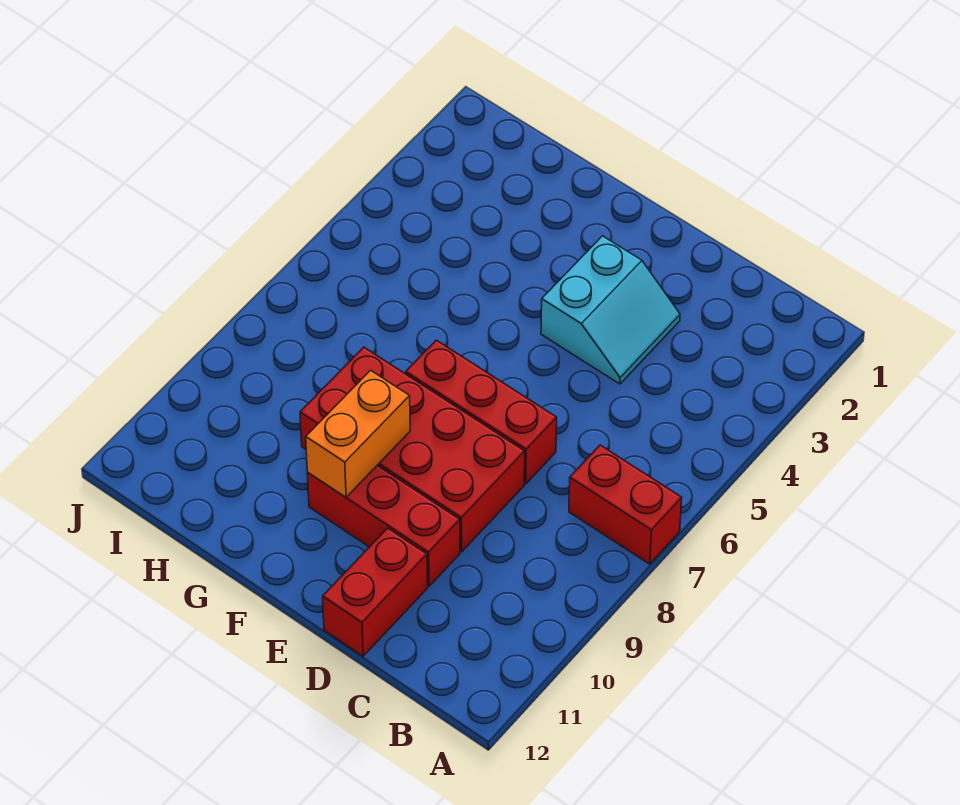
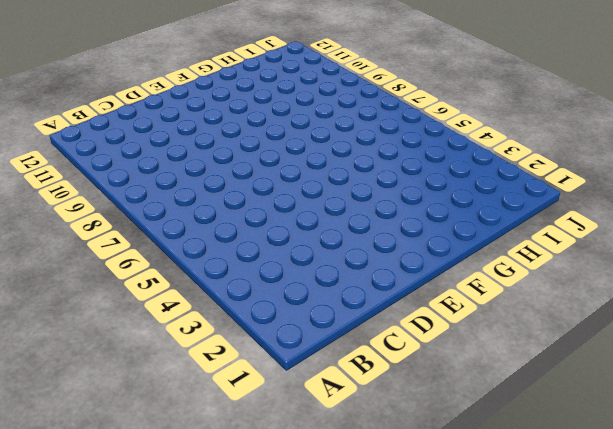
none -> red brick A7:B7 level 1
none -> cyan slope D3:E4 level 1 top E

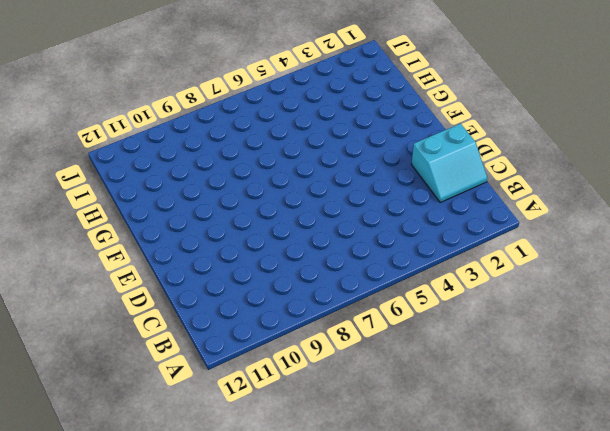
cyan slope C1:D2 level 1 top D -> cyan slope D3:E4 level 1 top E
none -> red brick A7:B7 level 1
none -> red brick D7:F7 level 1

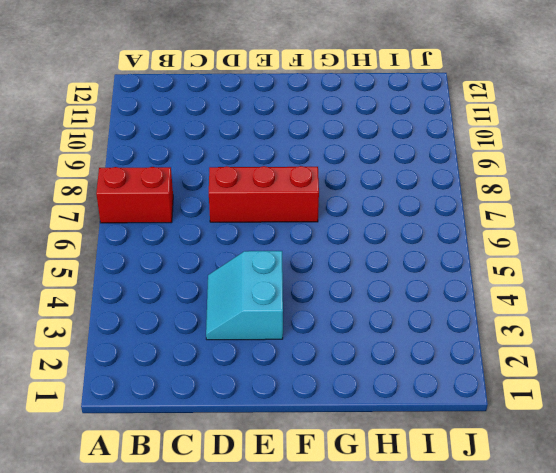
none -> red brick D8:G9 level 1
none -> red brick D10:F10 level 1

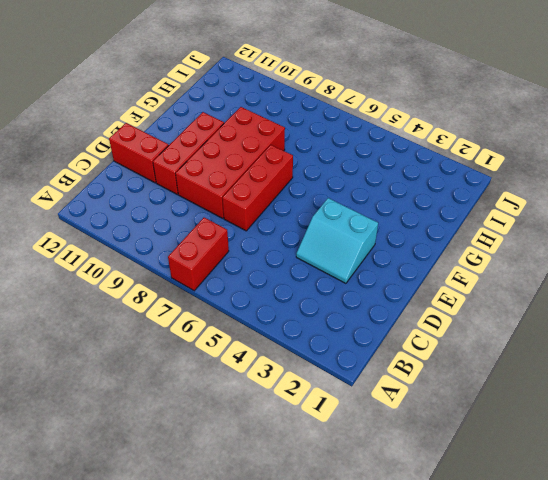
none -> orange brick F9:F10 level 2

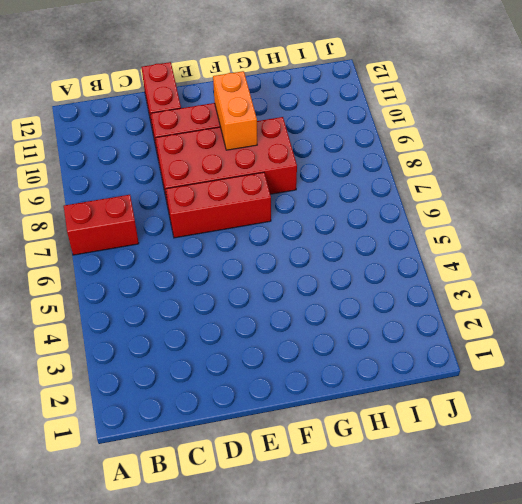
none -> cyan slope D3:E4 level 1 top E

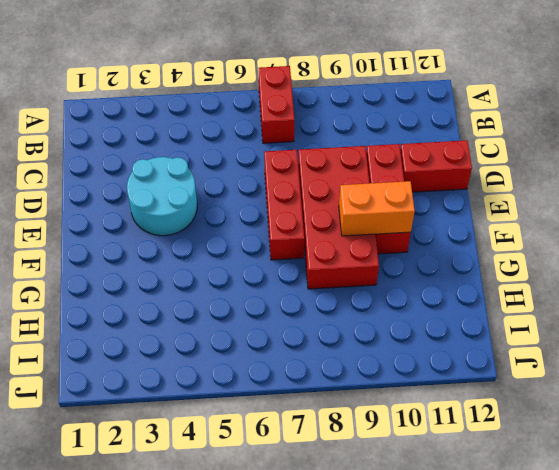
cyan round brick D3:E4 level 1 -> cyan slope D3:E4 level 1 top E

